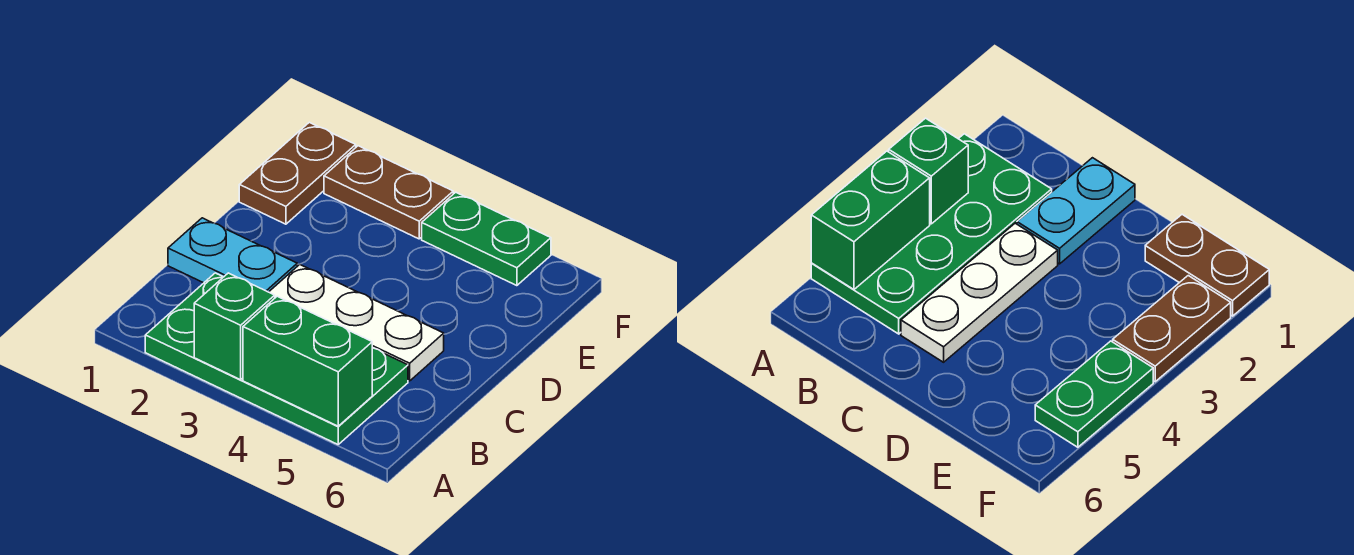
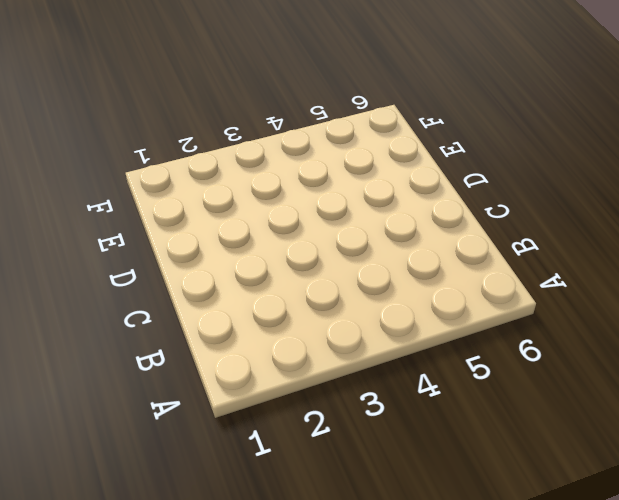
none -> green plate A2:B5 level 1
none -> cyan plate C1:C2 level 1

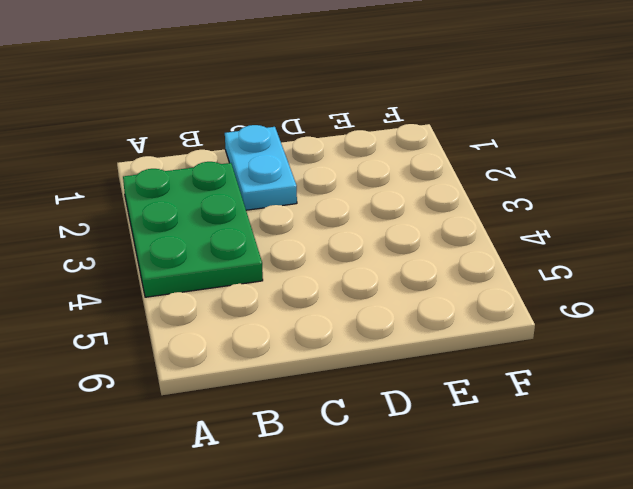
green plate A2:B4 level 1 -> green plate A2:B5 level 1
none -> white plate C3:C5 level 1
none -> brown plate E1:F1 level 1

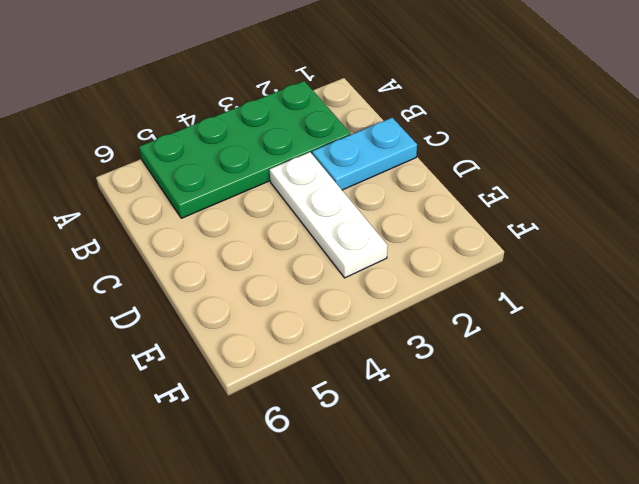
white plate C3:E3 level 1 -> white plate C3:C5 level 1
none -> brown plate E1:F1 level 1
none -> brown plate F2:F3 level 1

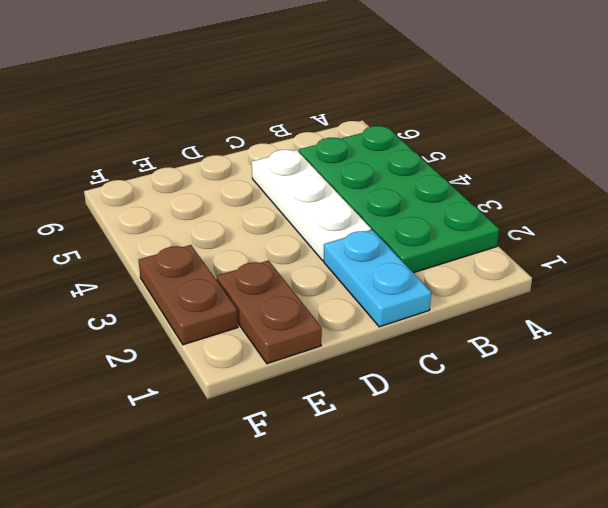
brown plate E1:E2 level 1 -> brown plate E1:F1 level 1
none -> green plate F4:F5 level 1
none -> green brick A3 level 2

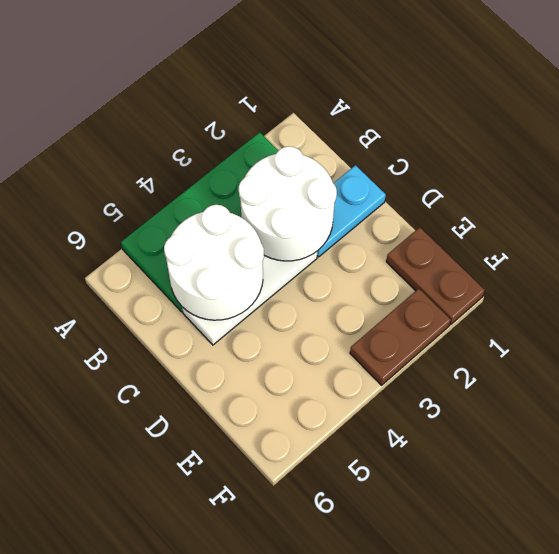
white round brick B2:C3 level 2 -> none
white round brick B4:C5 level 2 -> none
none -> green plate F4:F5 level 1
none -> green brick A3 level 2

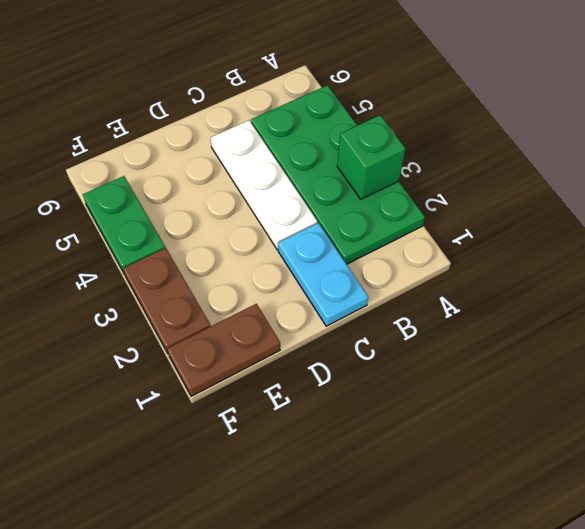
none -> green brick A4:A5 level 2

